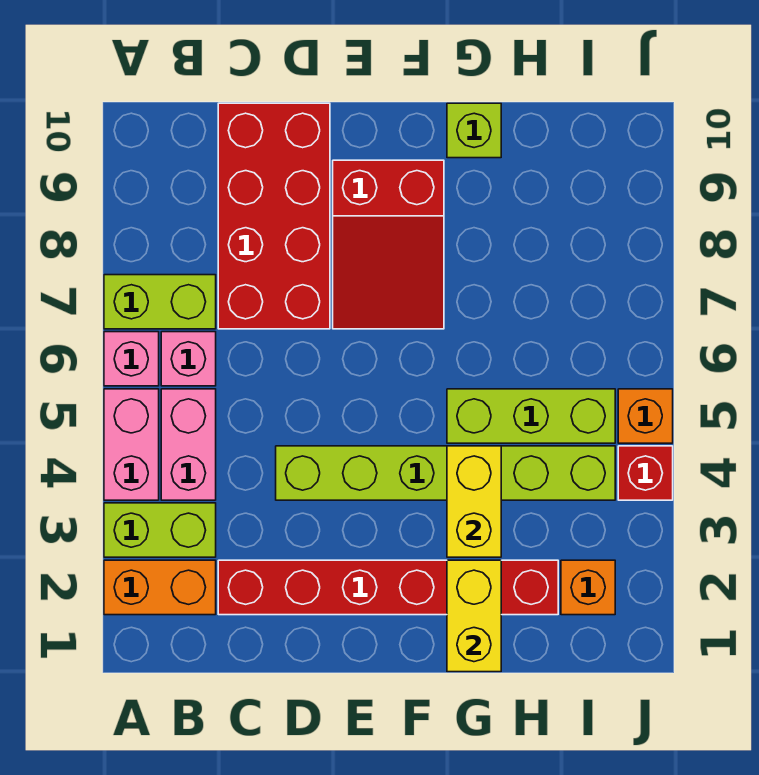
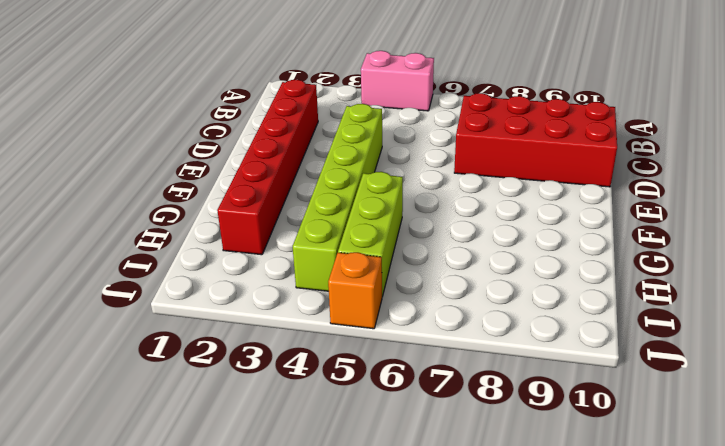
none -> orange brick A2:B2 level 1
none -> lime brick A3:B3 level 1
none -> pink brick A6 level 1

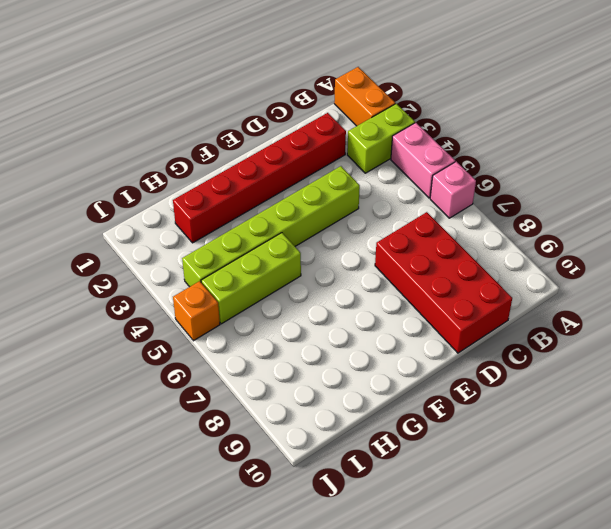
orange brick A1:A2 level 1 -> orange brick A2:B2 level 1
none -> lime brick A7:B7 level 1
none -> pink brick B4:B5 level 1
none -> pink brick B6 level 1

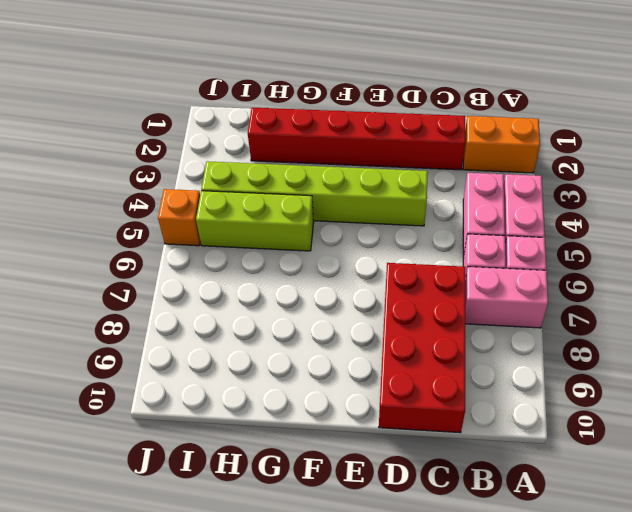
pink brick A7:B7 level 1 -> lime brick A7:B7 level 1
none -> lime brick A3:B3 level 1
none -> red slope E7:F9 level 1 top 9
none -> lime brick G10 level 1

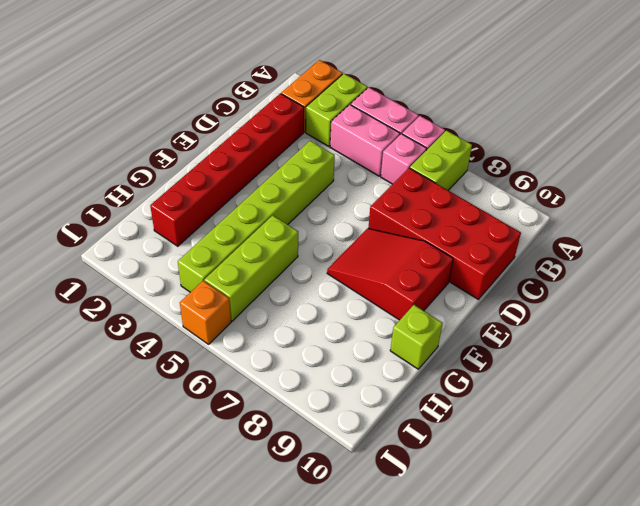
none -> orange brick I2 level 1
none -> red brick J4 level 1
none -> yellow brick G1:G2 level 2

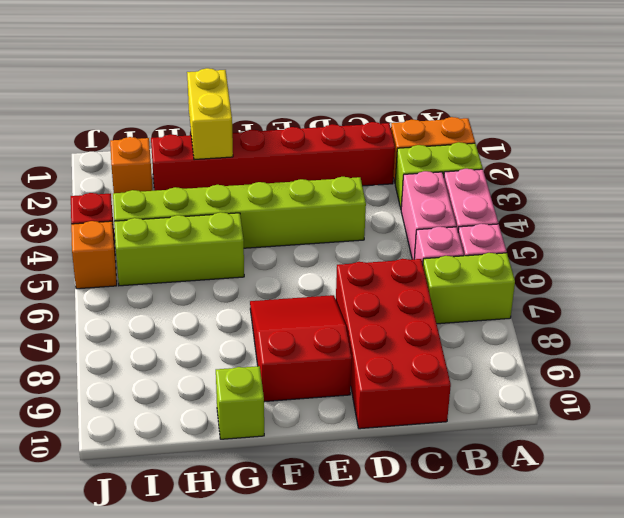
none -> yellow brick G3:G4 level 2

